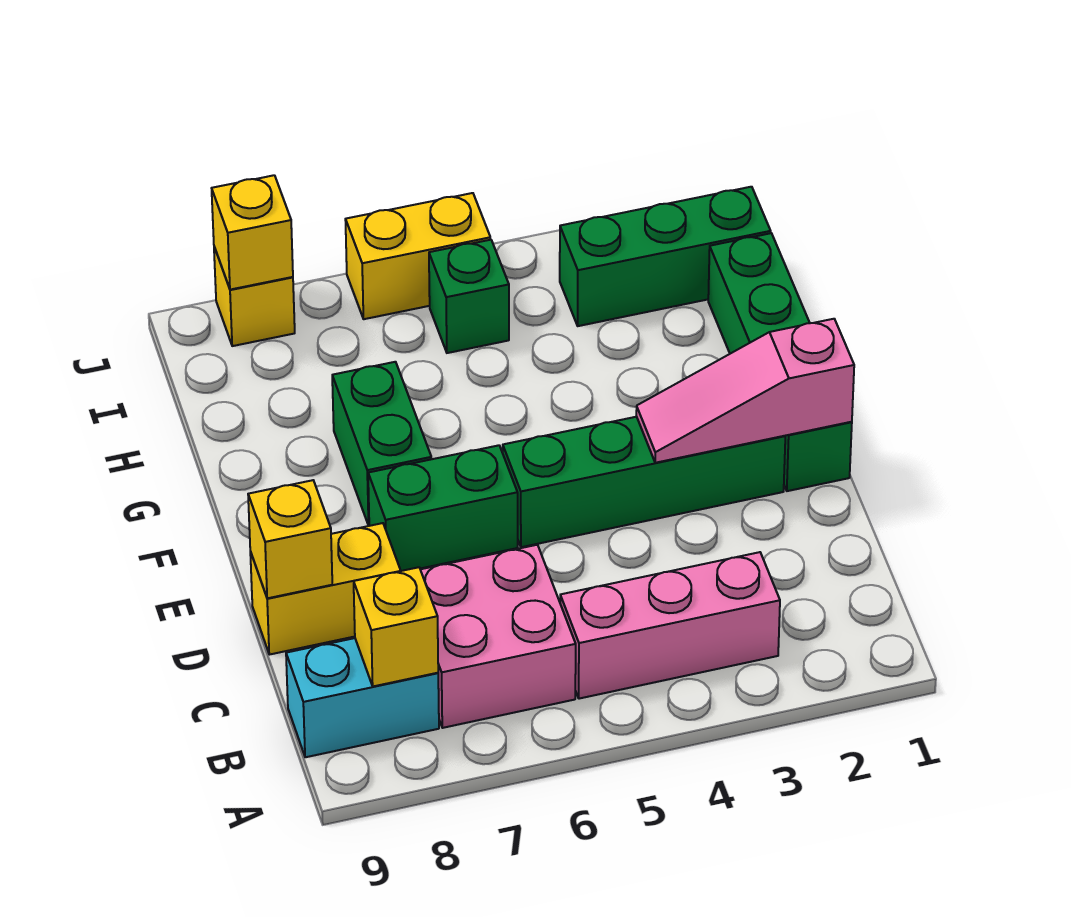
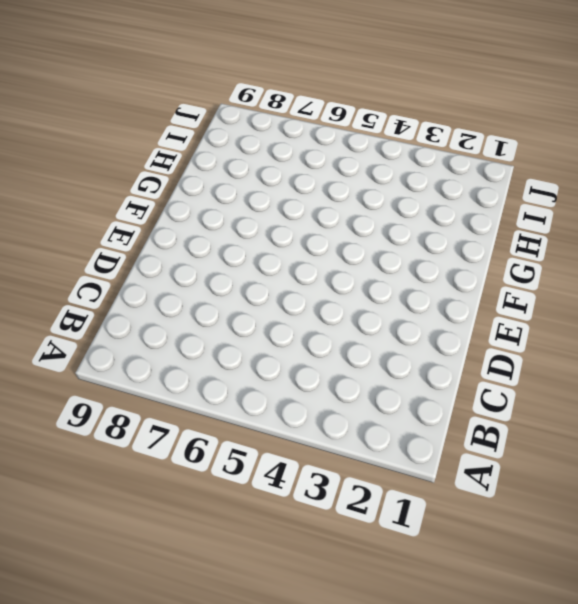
none -> pink brick B3:B5 level 1
none -> pink brick B6:C7 level 1
none -> cyan brick B8:B9 level 1

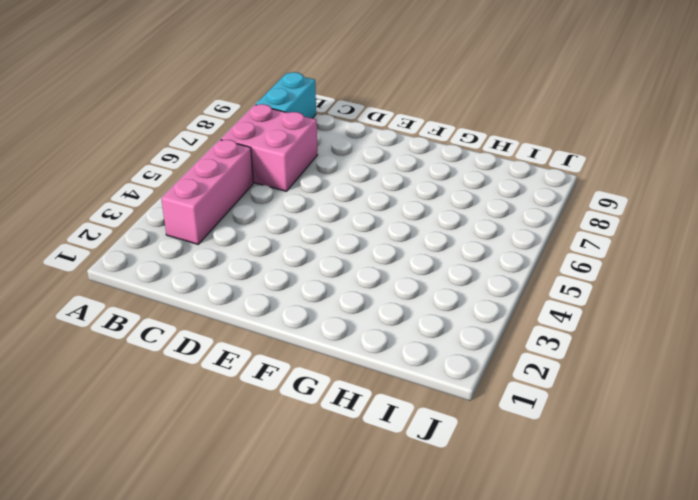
none -> yellow brick D8:D9 level 1
none -> green brick E1:H1 level 1
none -> green brick E2:E5 level 1

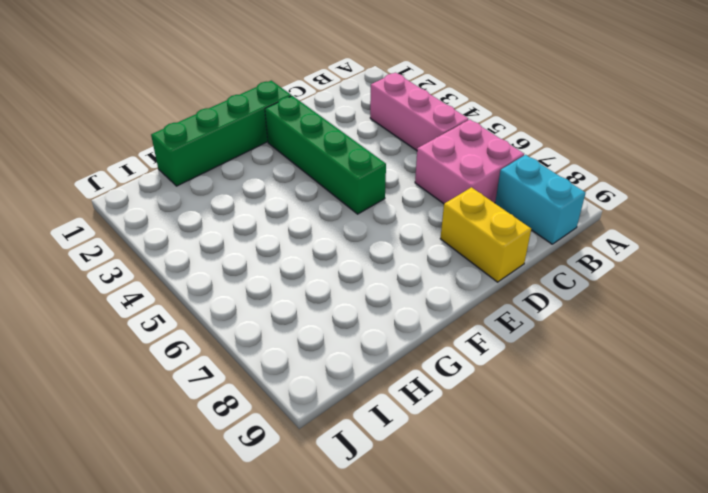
none -> green brick E6:E7 level 1
none -> green brick F7:G7 level 1
none -> green brick I1:I3 level 1

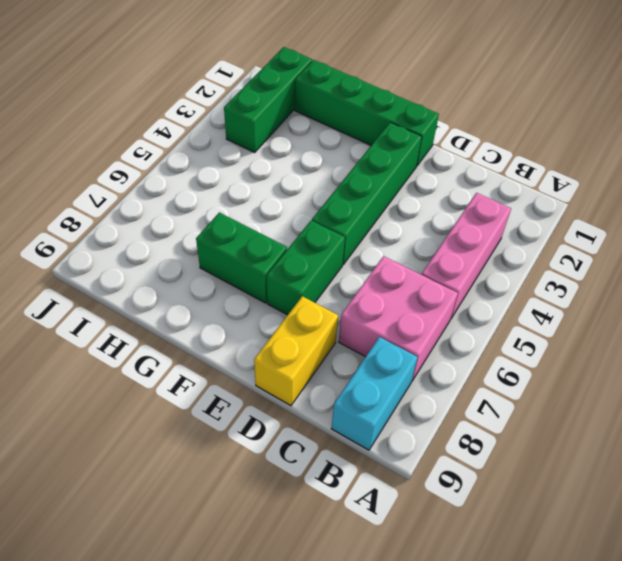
none -> green brick I5 level 1
none -> yellow brick J5:J6 level 1
none -> yellow brick J8 level 1

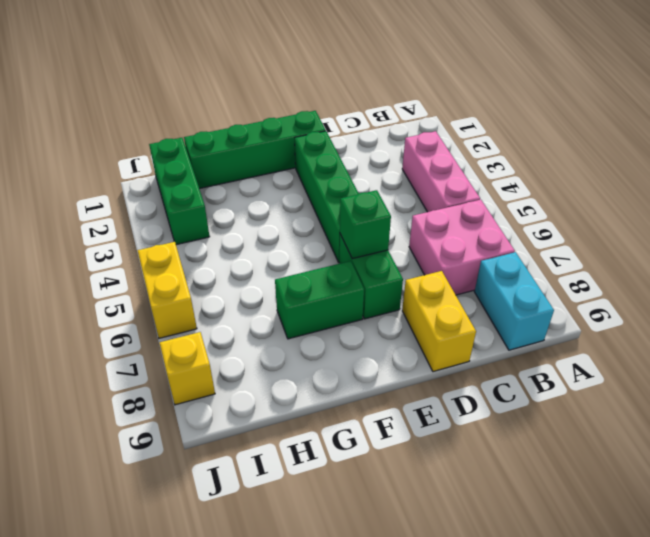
green brick E6 level 2 -> green brick I5 level 1
none -> yellow brick B8 level 2
none -> yellow brick D9 level 2
none -> pink slope E1:E3 level 2 top 1

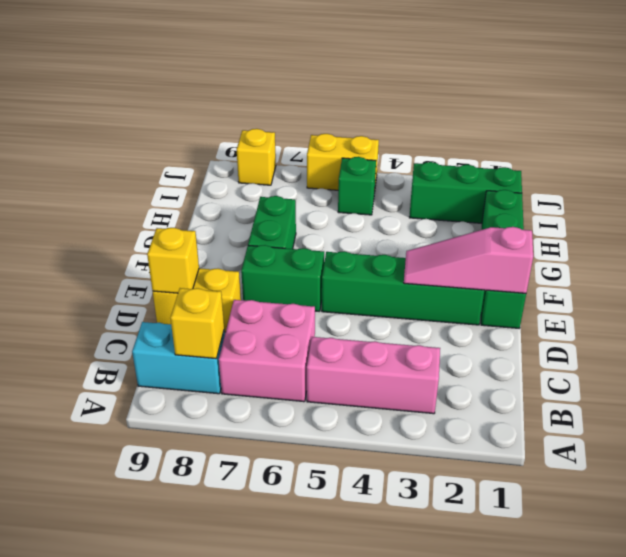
none -> yellow brick J8 level 2

